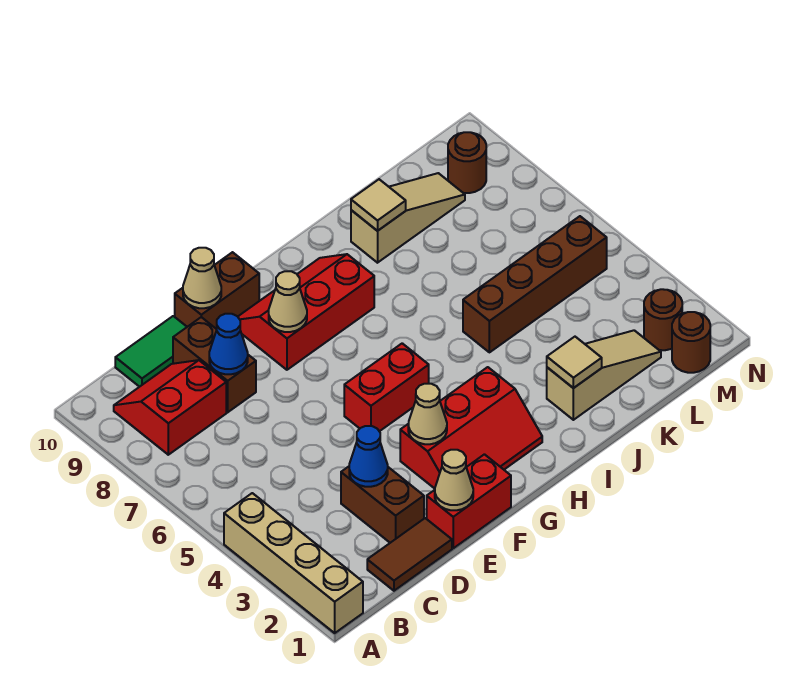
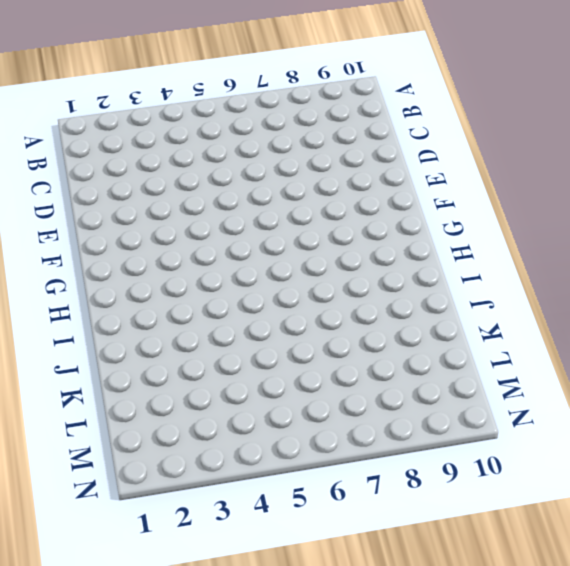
none -> tan brick A1:A4 level 1
none -> red slope B8:C9 level 1 top 8
none -> brown tile C1:D1 level 1

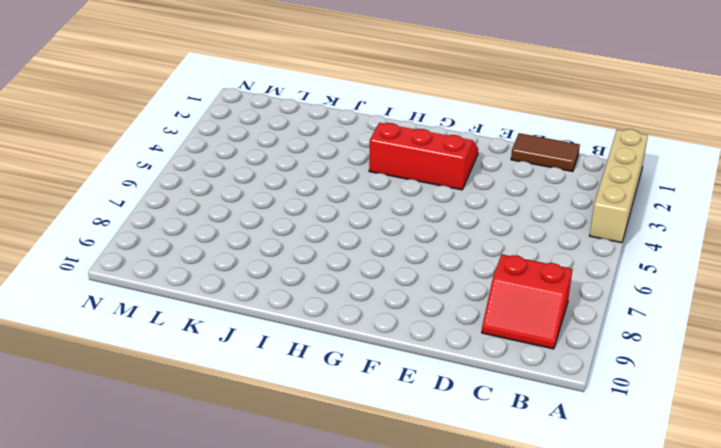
none -> green tile C10:D10 level 1
none -> brown brick D2:D3 level 1
none -> brown brick D8:D9 level 1

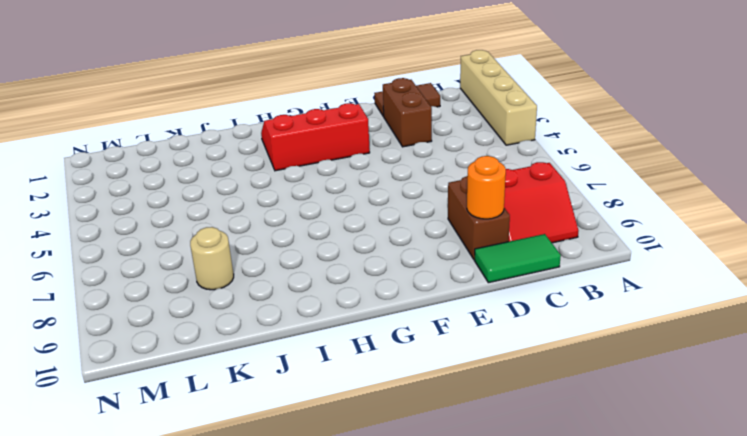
orange round brick D9 level 2 -> none
tan round brick K8 level 1 -> none
none -> red brick E1:F1 level 1
none -> brown brick E10:F10 level 1
none -> red brick F5:G5 level 1

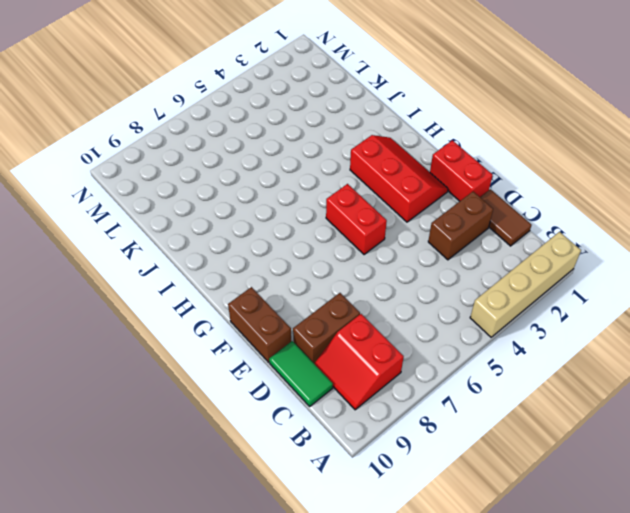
none -> red slope F8:H9 level 1 top 8
none -> tan slope J2:L2 level 1 top J
none -> brown brick J5:M5 level 1

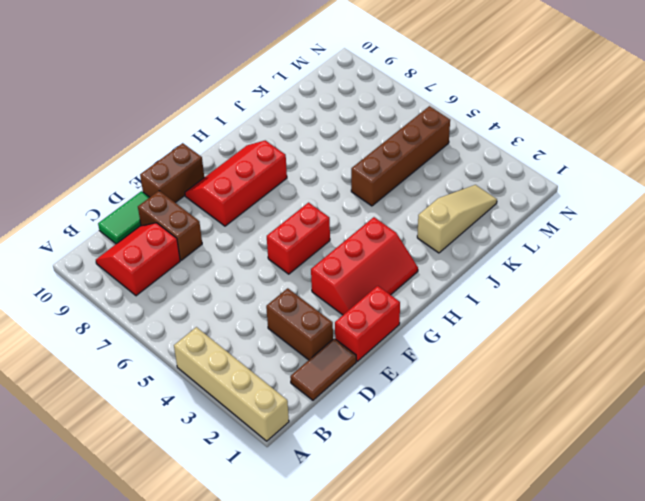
none -> tan slope J9:L9 level 1 top J
none -> brown round brick M1 level 1
none -> brown round brick M2 level 1

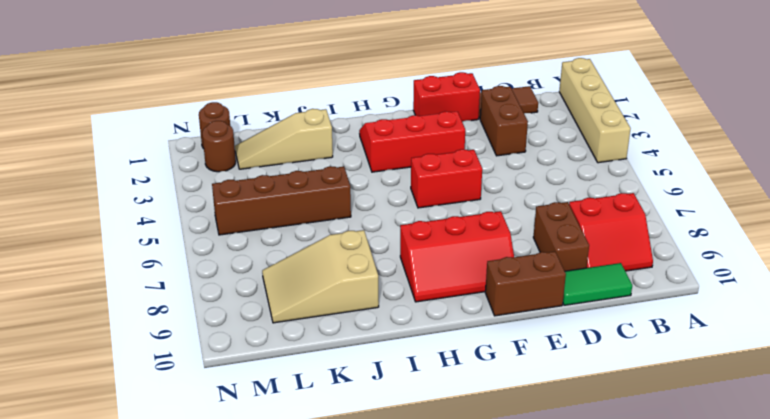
tan slope J8:L9 level 1 top J -> tan slope J9:L9 level 1 top J
none -> brown round brick M9 level 1
none -> blue cone D3 level 2
none -> blue cone D8 level 2

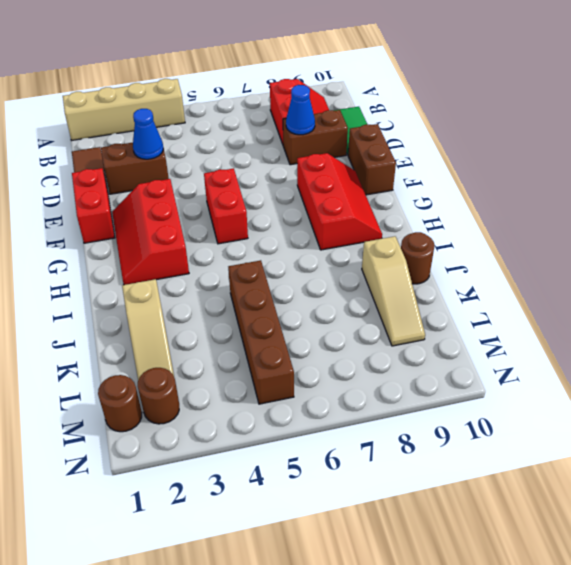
brown round brick J10 level 1 -> brown round brick M9 level 1
none -> tan cone E1 level 2
none -> tan cone E10 level 2
none -> tan cone F3 level 2

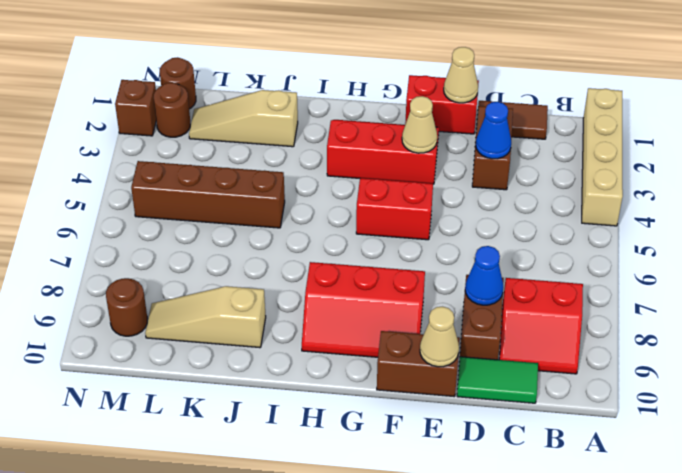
brown brick N2 level 1 -> none
none -> tan cone F8 level 2
none -> tan tile J2 level 2
none -> tan tile J9 level 2

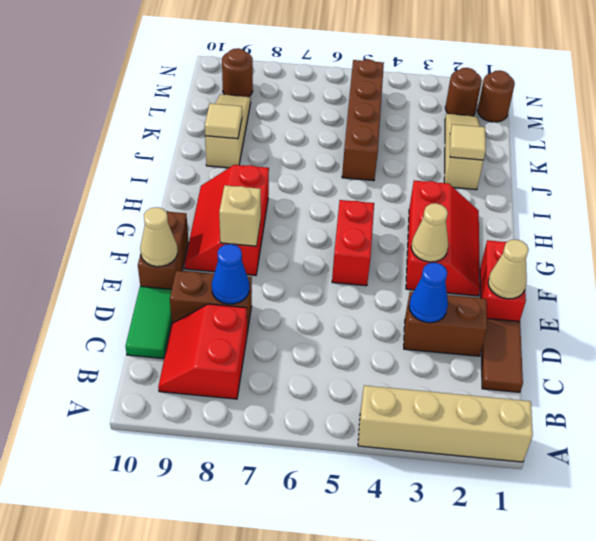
tan brick F8 level 2 -> tan cone F8 level 2

